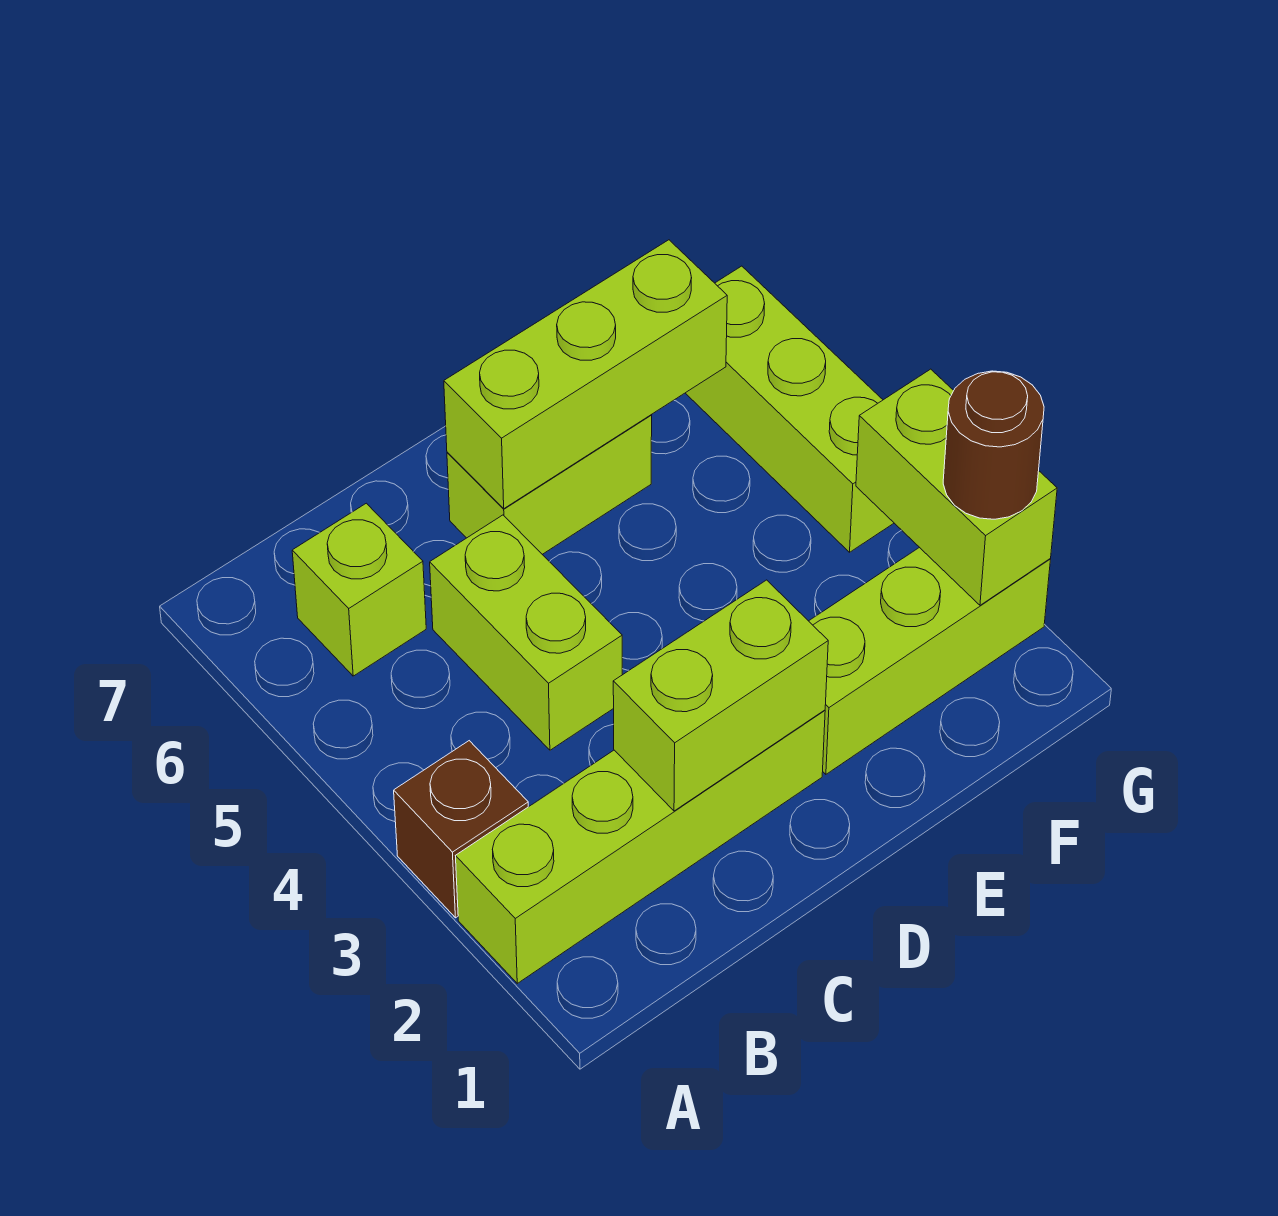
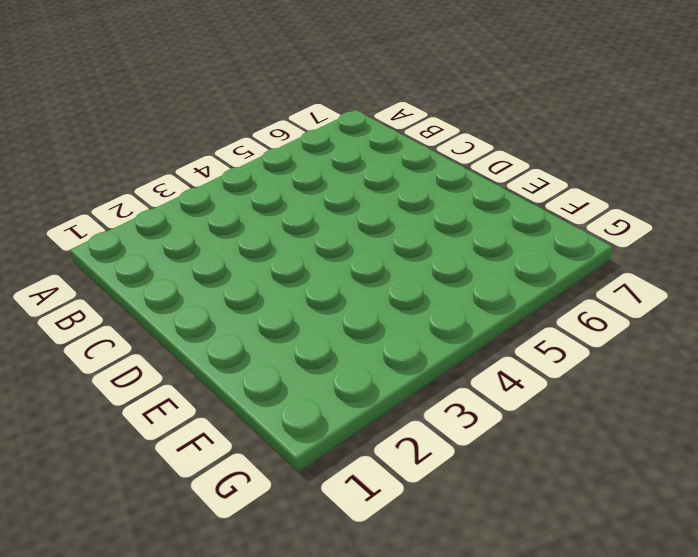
none -> lime brick A2:D2 level 1
none -> brown brick A3 level 1

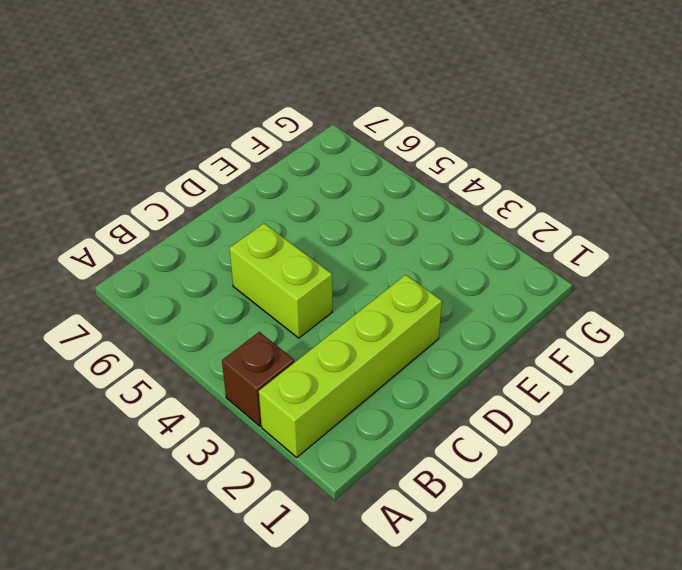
none -> lime brick B6 level 1
none -> lime brick D6:E6 level 1

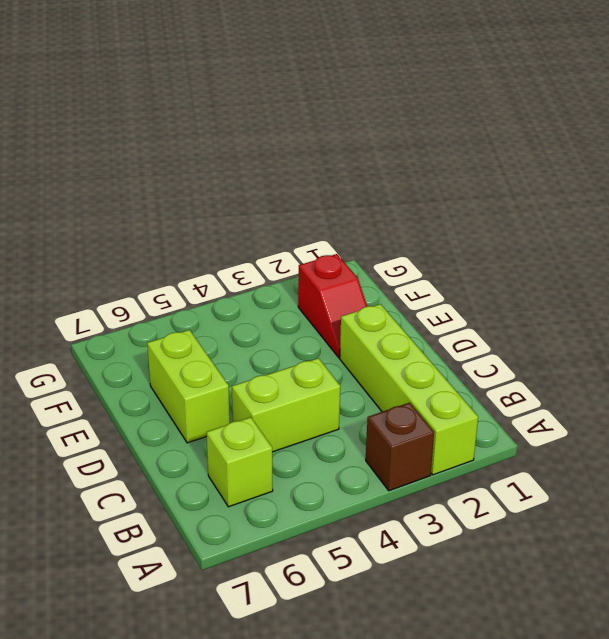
red slope E2:F2 level 1 top F -> lime brick E2:G2 level 1
none -> lime brick G4:G6 level 1
none -> lime brick C2:D2 level 2

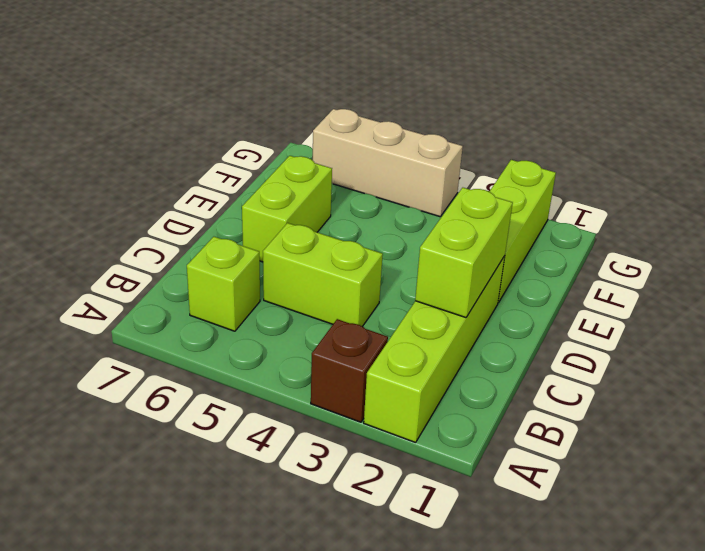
tan brick G4:G6 level 1 -> lime brick G4:G6 level 1
none -> lime brick D6:F6 level 2
none -> lime brick G2:G3 level 2

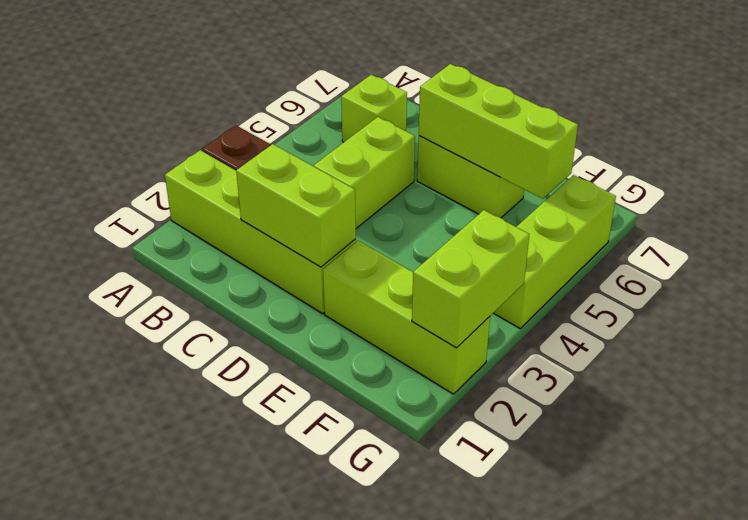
none -> brown round brick G2 level 3

